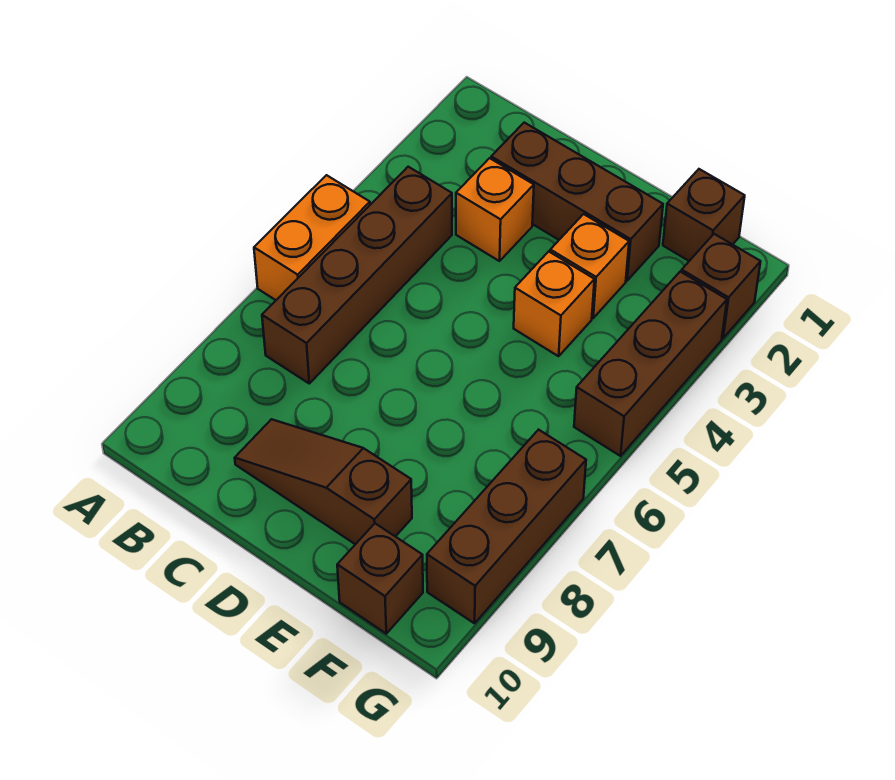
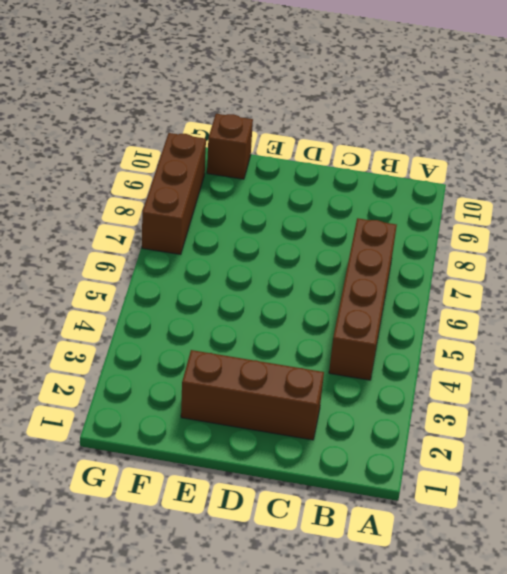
none -> orange brick A5:A6 level 1
none -> orange brick C3 level 1
none -> brown slope C9:E9 level 1 top E

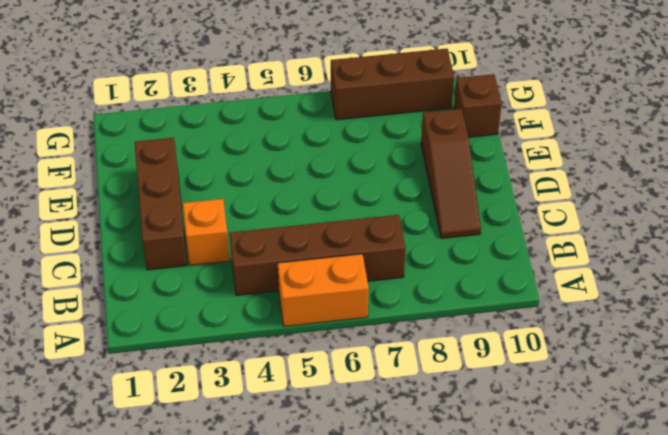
none -> orange brick E3 level 1
none -> orange brick E4 level 1
none -> brown brick F1 level 1

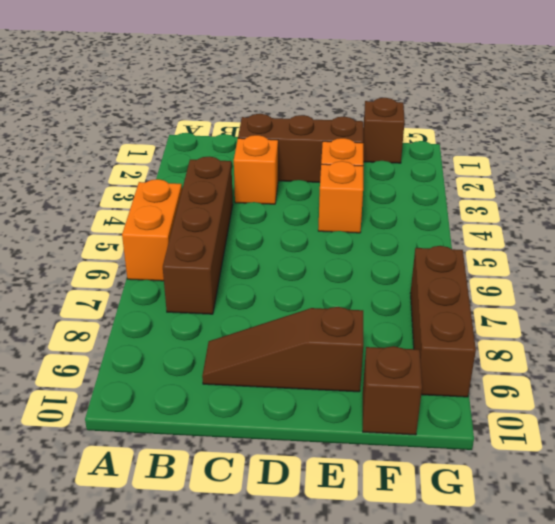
none -> brown brick G2 level 1
none -> brown brick G3:G5 level 1

